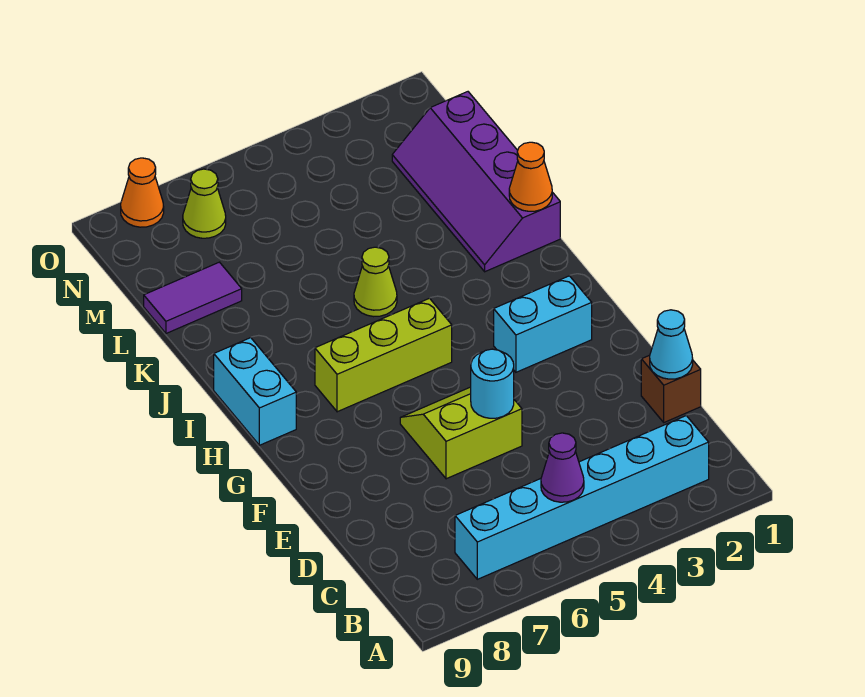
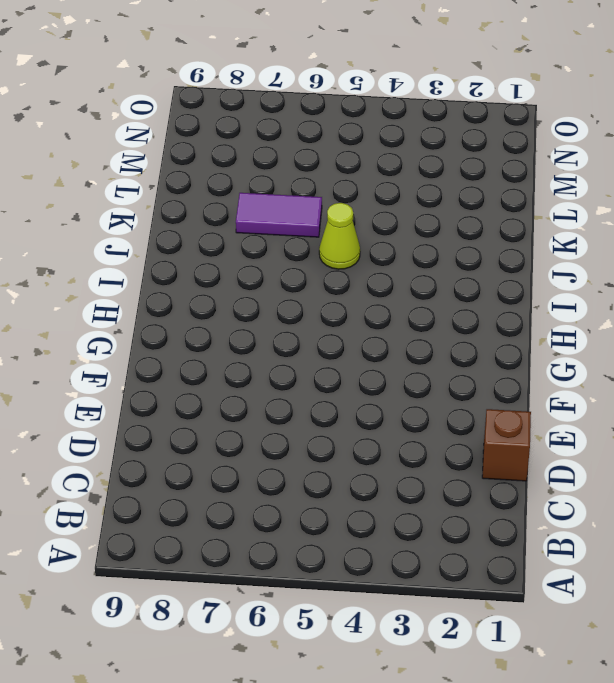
purple tile K6:K7 level 1 -> purple tile L8:L9 level 1
none -> cyan brick B2:B7 level 1
none -> lime slope E5:F6 level 1 top E
none -> cyan brick G2:G3 level 1

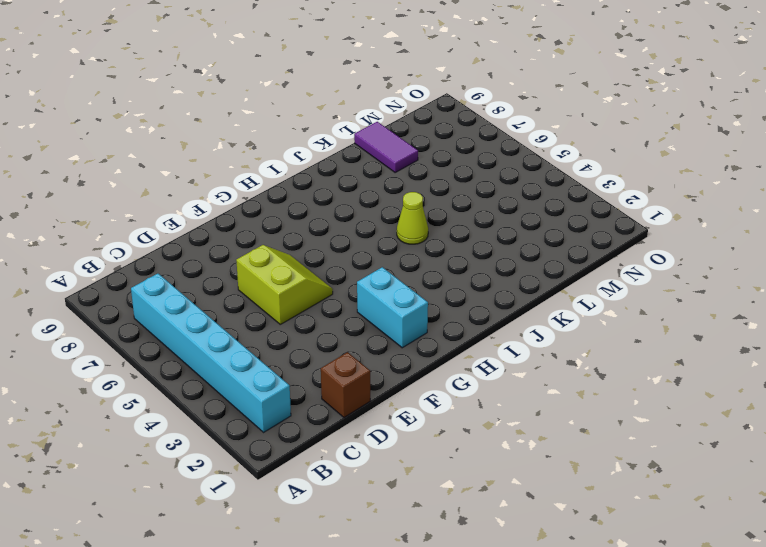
none -> lime brick H5:H7 level 1
none -> cyan brick H9:I9 level 1
none -> purple slope J1:M2 level 1 top 1

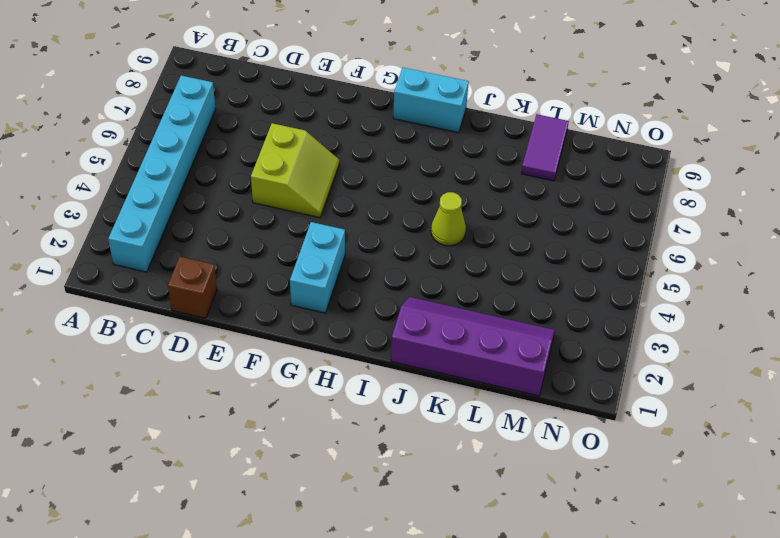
none -> lime brick H5:H7 level 1
none -> lime cone N7 level 1
none -> orange cone O8 level 1

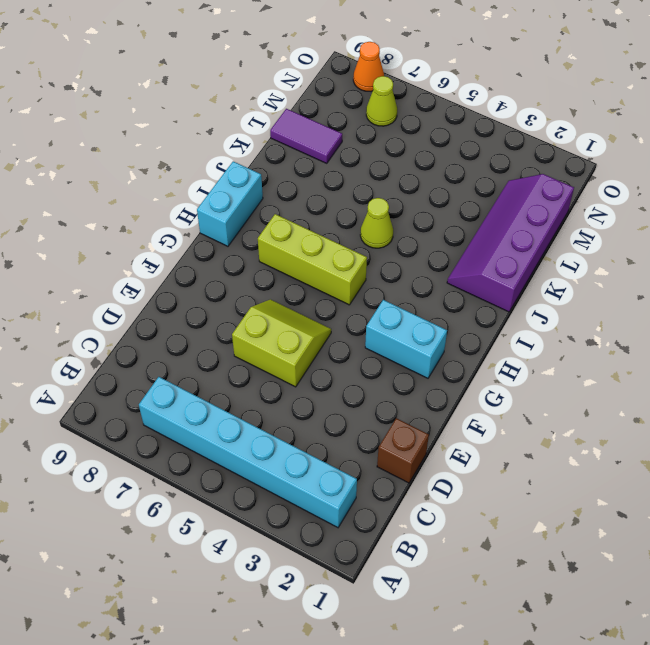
none -> purple cone B5 level 2
none -> cyan cone D1 level 2
none -> cyan round brick E5 level 2

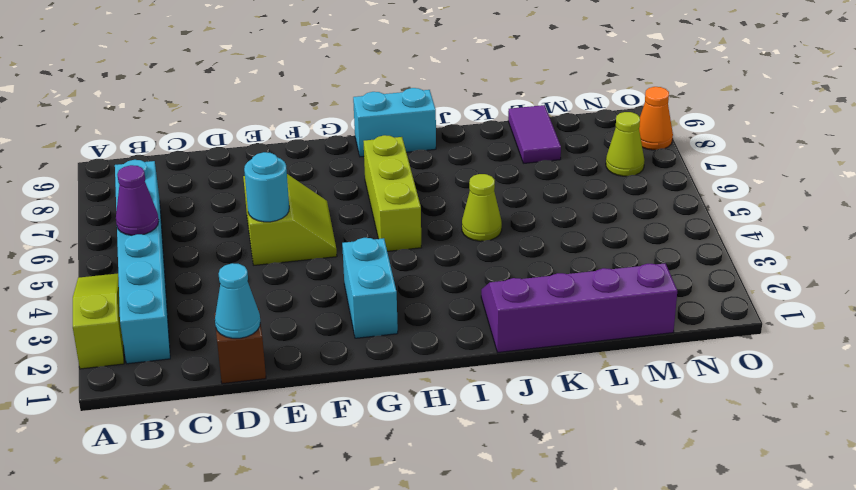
lime slope A2:A4 level 1 top 2 -> none
none -> orange cone J1 level 2

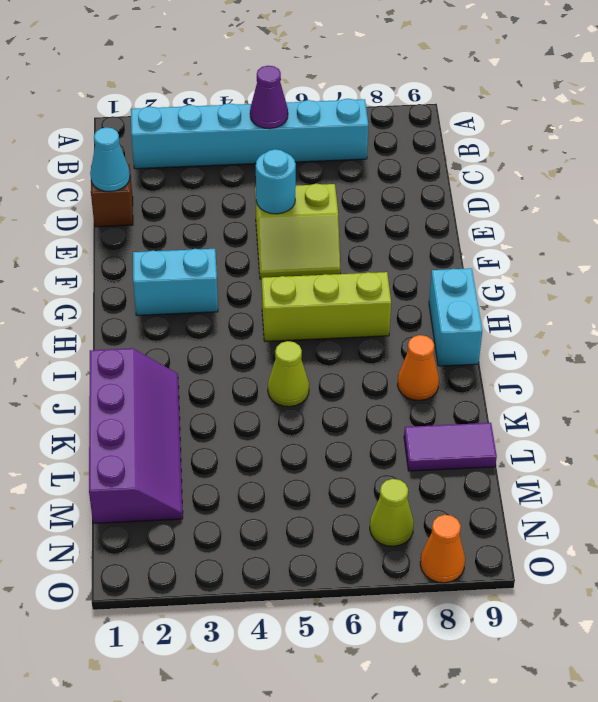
orange cone J8 level 1 -> orange cone J1 level 2

